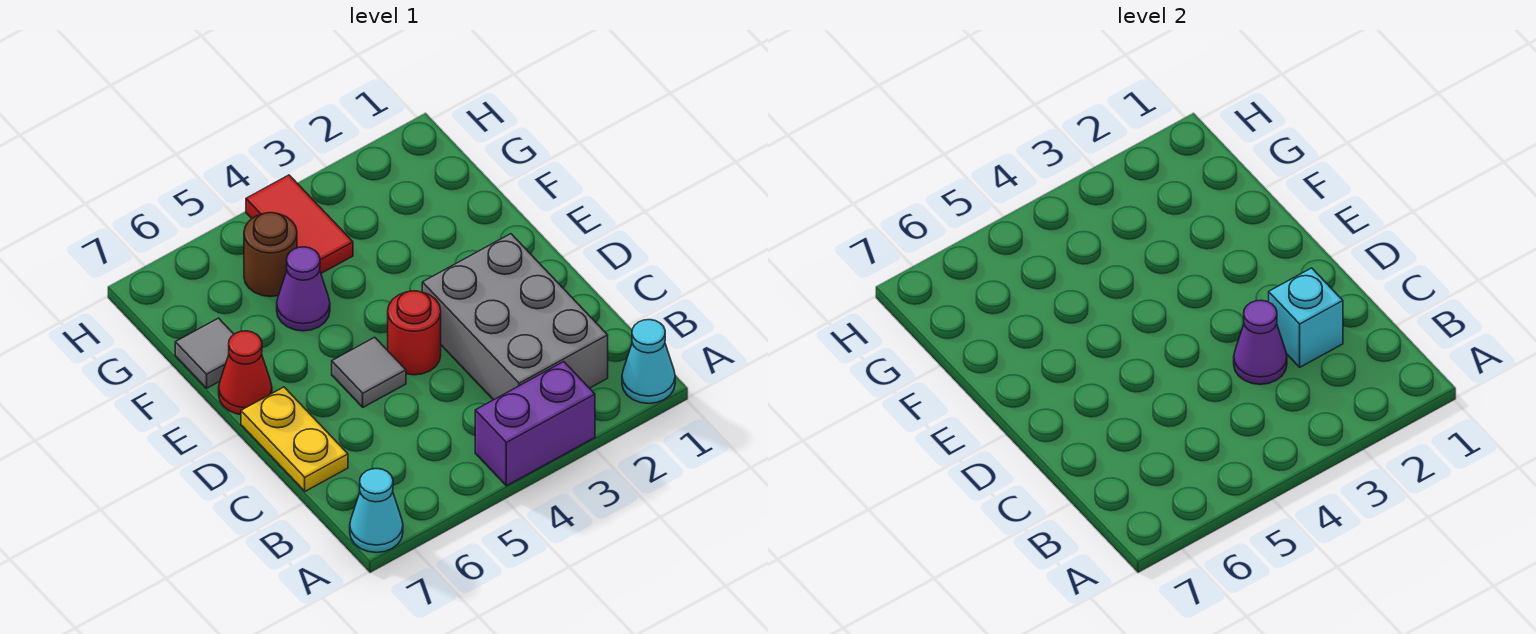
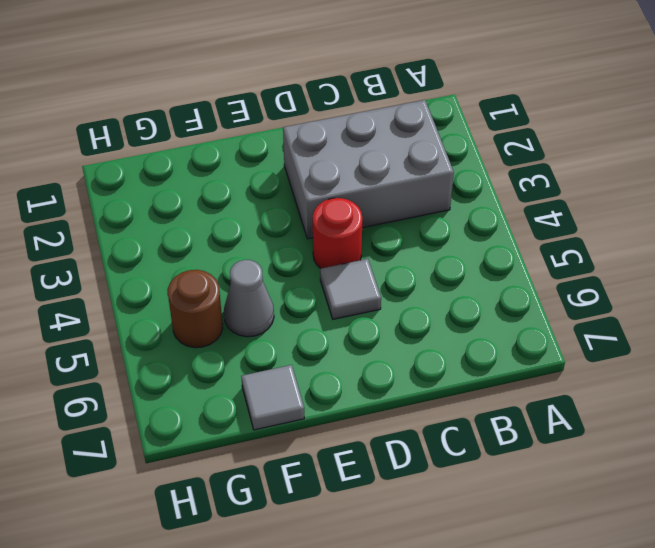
grey cone F5 level 1 -> purple cone F5 level 1
none -> cyan cone A1 level 1
none -> purple brick A3:A4 level 1
none -> cyan cone A7 level 1

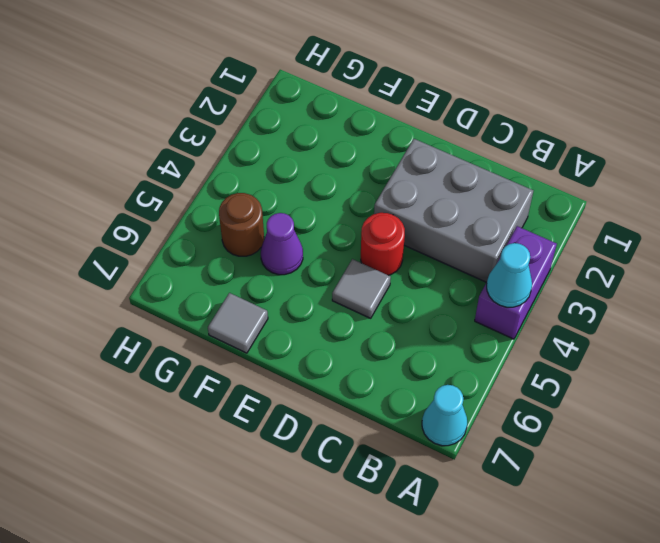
cyan cone A4 level 2 -> cyan cone A1 level 1
none -> yellow plate C7:D7 level 1
none -> red cone E7 level 1
none -> red tile G4:H4 level 1

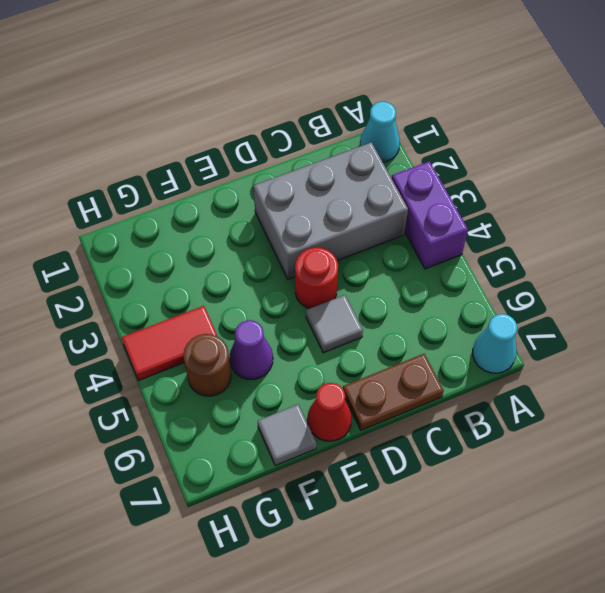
brown plate C7:D7 level 1 -> yellow plate C7:D7 level 1
none -> cyan brick C2 level 2
none -> purple cone C3 level 2

